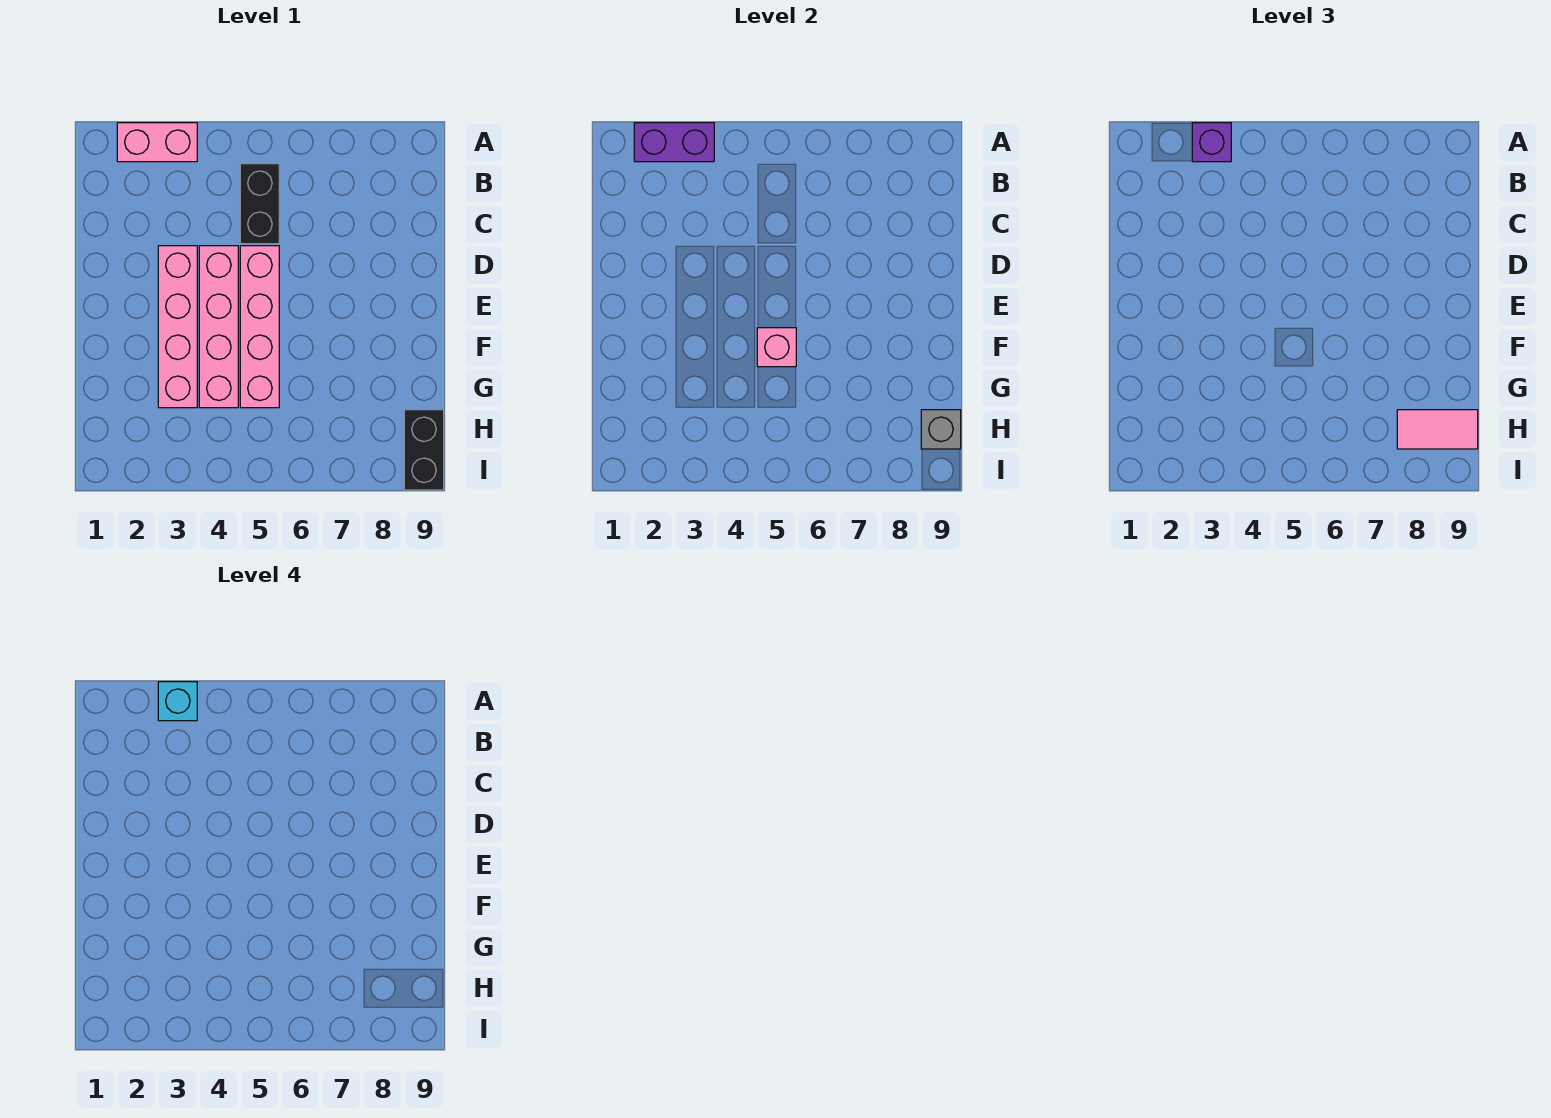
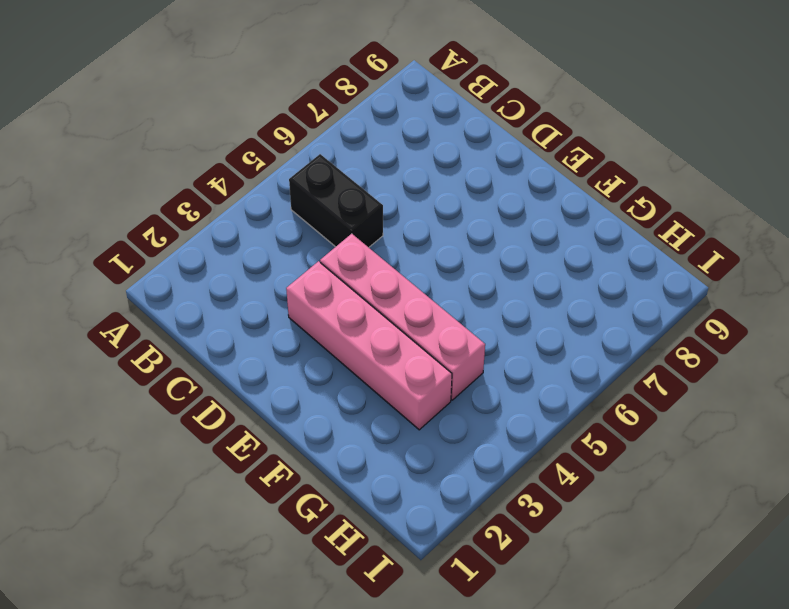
none -> pink brick A2:A3 level 1
none -> pink brick D5:G5 level 1
none -> black brick H9:I9 level 1

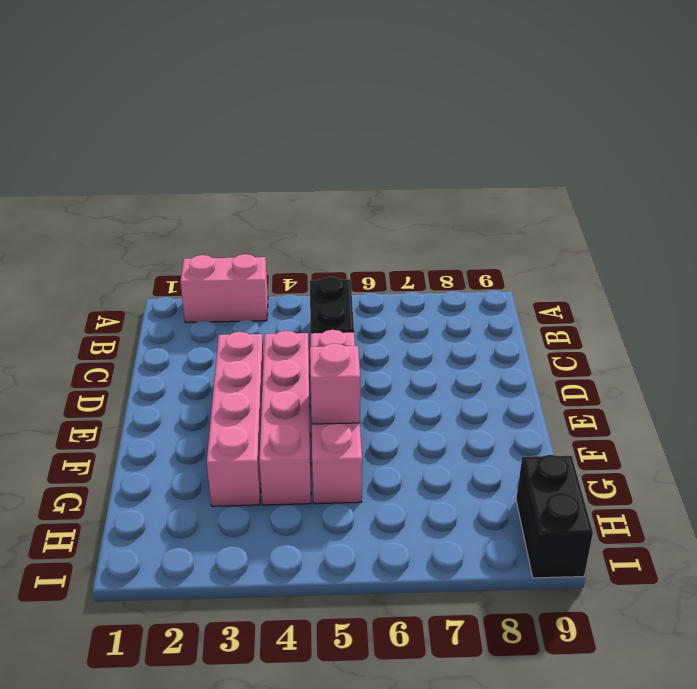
none -> purple brick A2:A3 level 2
none -> grey brick H9 level 2
none -> purple brick A3 level 3

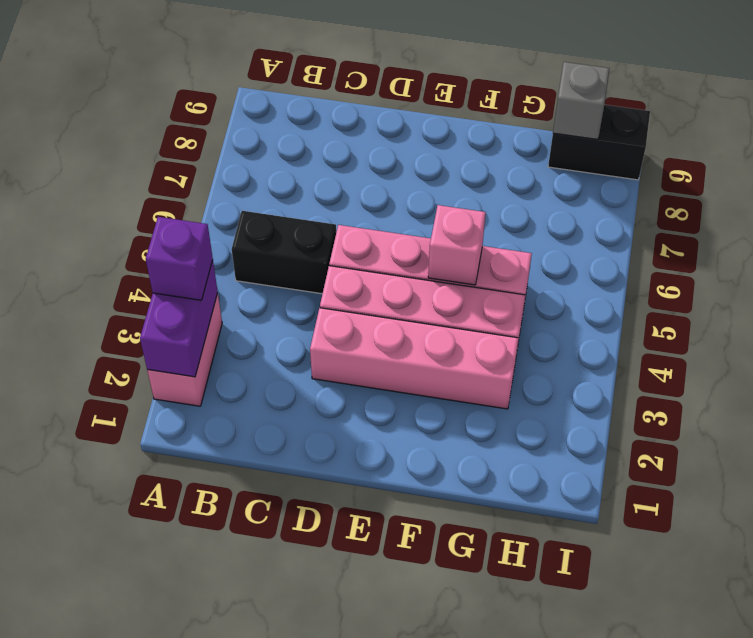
none -> pink tile H8:H9 level 3
none -> cyan brick A3 level 4

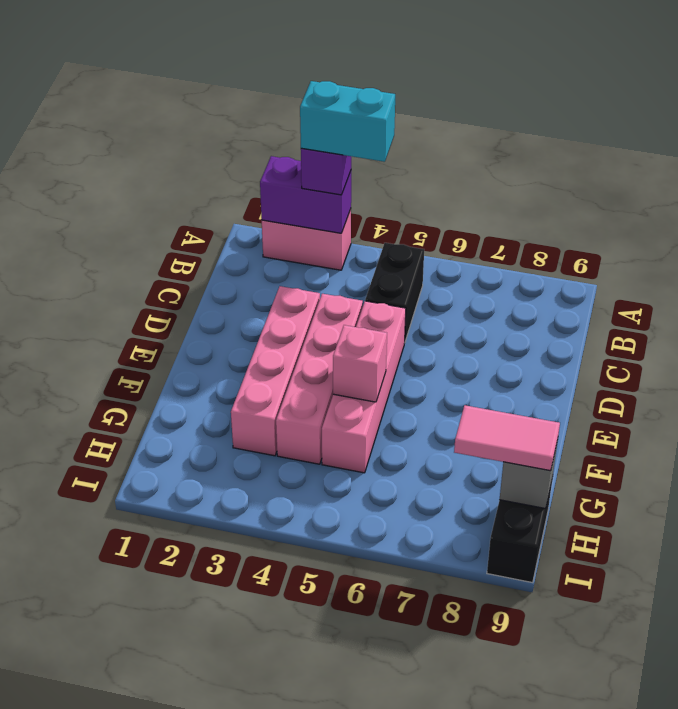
cyan brick A3:A4 level 4 -> cyan brick A3 level 4

